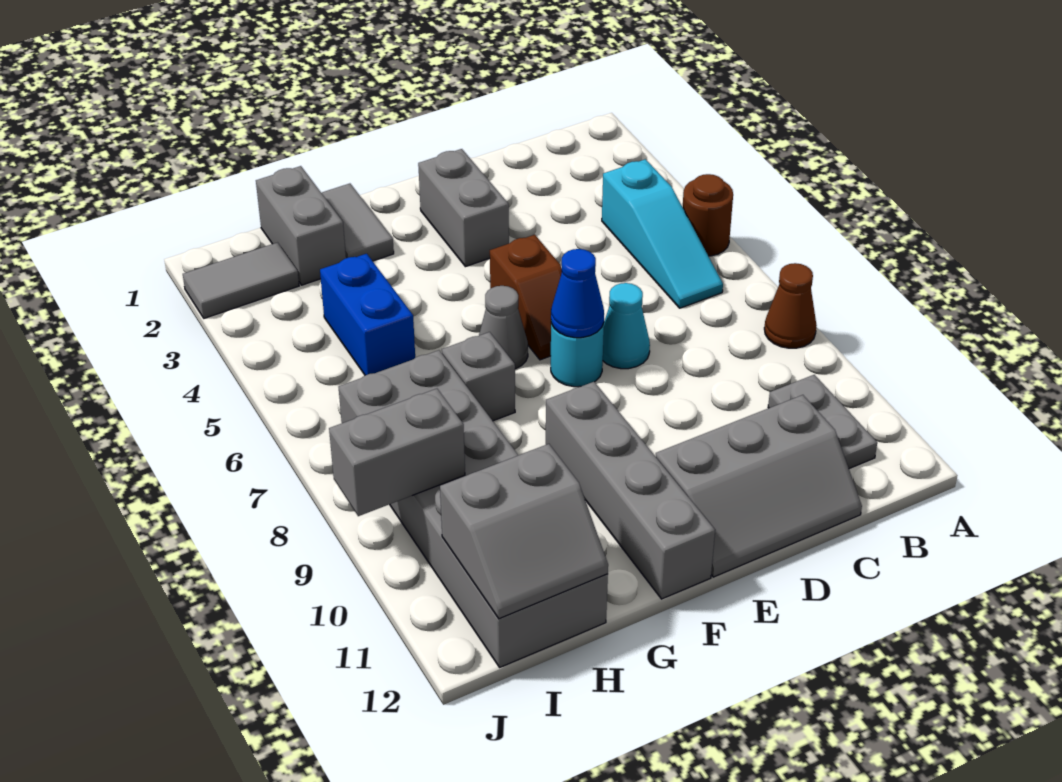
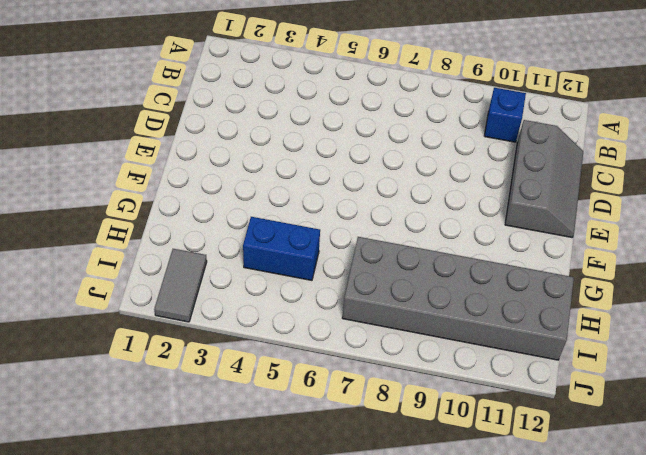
blue brick B10 level 1 -> grey plate B10:B11 level 1
none -> brown round brick A5 level 1
none -> brown cone A8 level 1
none -> cyan slope B4:B6 level 1 top 4

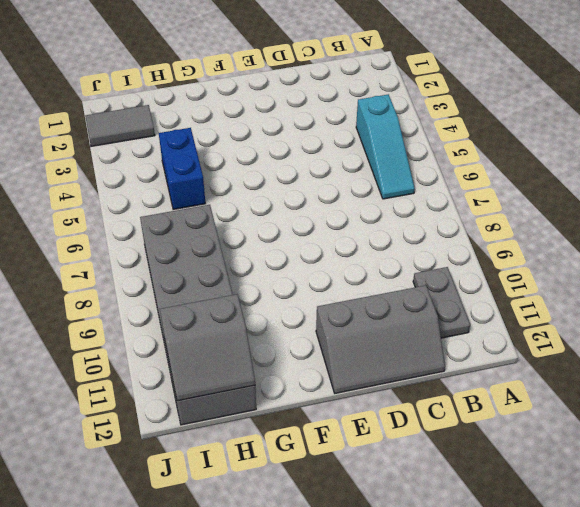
none -> brown round brick A5 level 1
none -> brown cone A8 level 1
none -> cyan cone D7 level 1

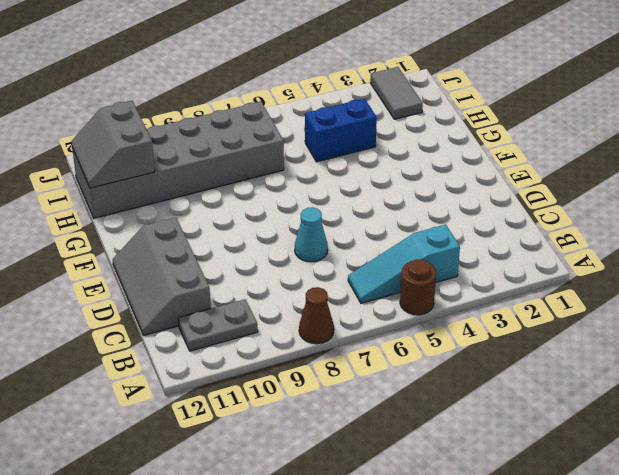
none -> grey brick E2:E3 level 1
none -> brown slope E5:E6 level 1 top 5
none -> cyan round brick E7 level 1

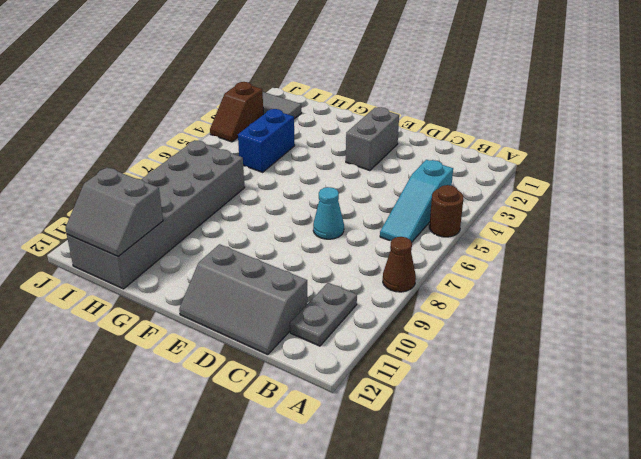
brown slope J3:J4 level 1 top 3 -> brown slope E5:E6 level 1 top 5
none -> cyan round brick E7 level 1
none -> grey cone F6 level 1
none -> grey brick F9:F12 level 1

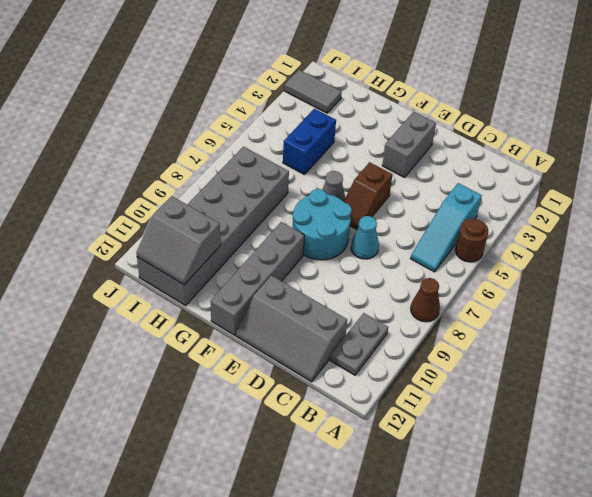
cyan round brick E7:F8 level 1 -> cyan round brick E7 level 1
none -> grey tile G1:G2 level 1
none -> grey brick G7 level 1
none -> grey brick H1:H2 level 1

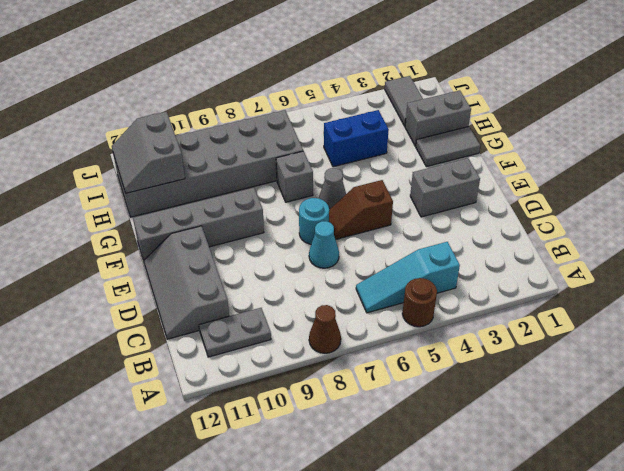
none -> blue cone E7 level 2
none -> grey brick I9:J9 level 2

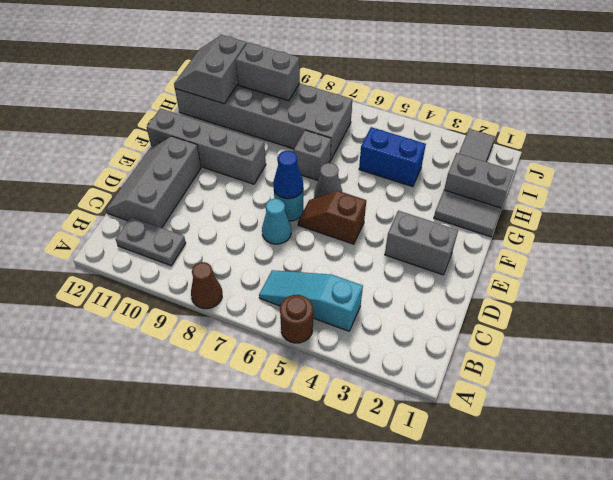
grey brick I9:I10 level 2 -> grey brick I9:J9 level 2

